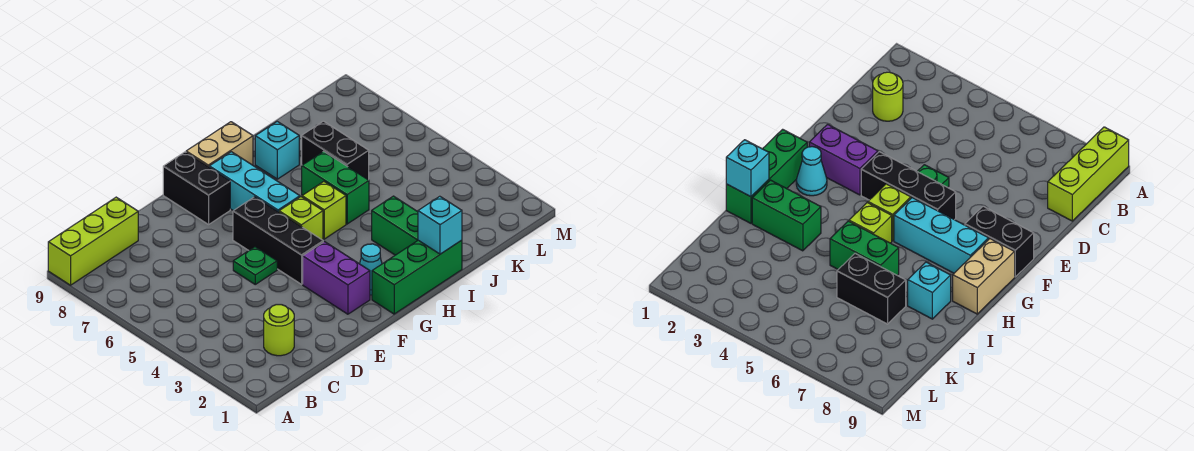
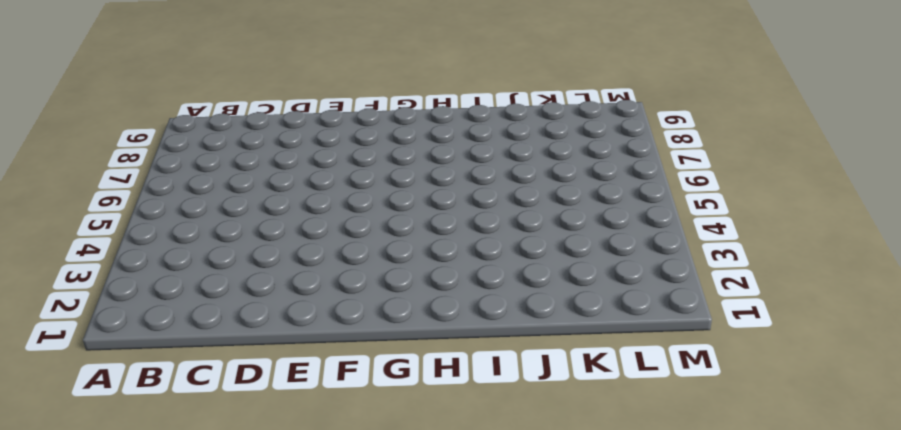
none -> lime brick A9:C9 level 1
none -> lime round brick C2 level 1
none -> green plate E5 level 1

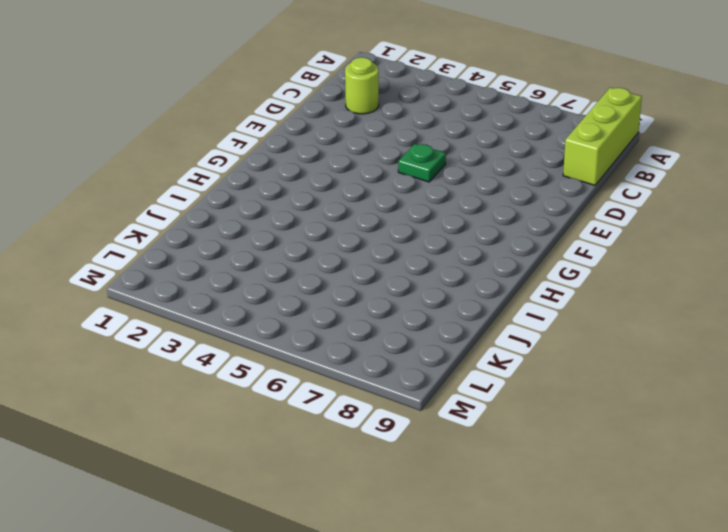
none -> purple brick F2:F3 level 1
none -> black brick F4:F6 level 1
none -> black brick F8:F9 level 1

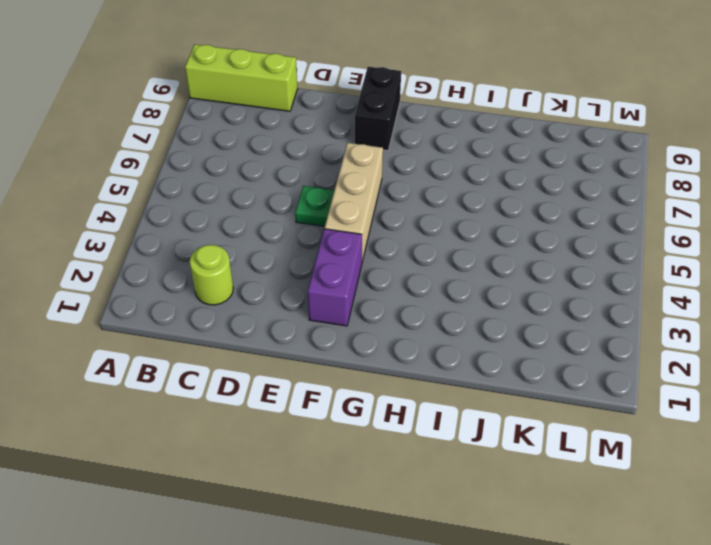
tan brick F4:F6 level 1 -> black brick F4:F6 level 1
none -> green brick G1:I1 level 1
none -> cyan cone G2 level 1
none -> lime brick G5 level 1

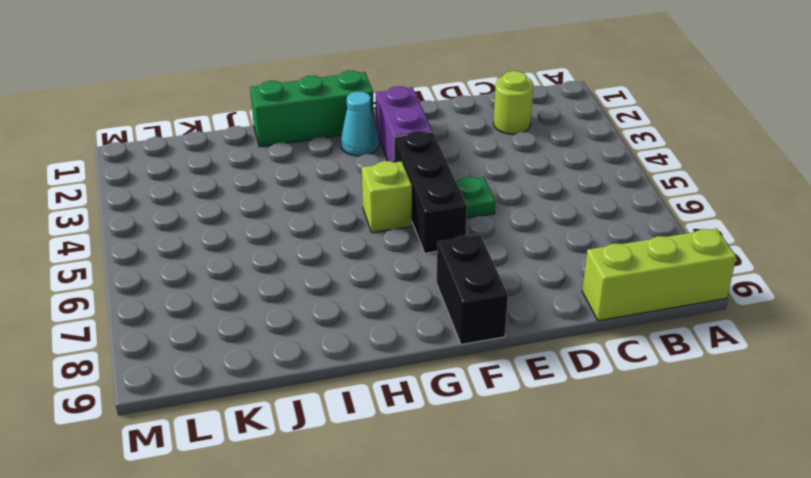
none -> cyan brick G6:G8 level 1
none -> tan brick G9:H9 level 1
none -> lime brick H5 level 1

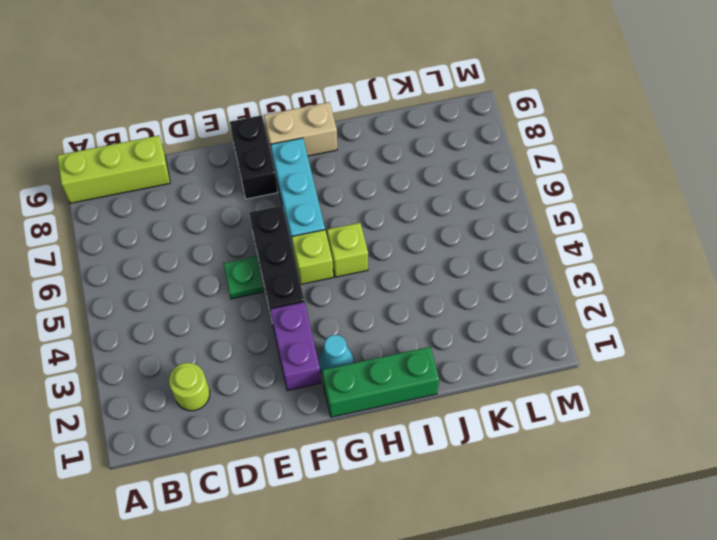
none -> green brick I2:I3 level 1
none -> green brick I5:I6 level 1
none -> cyan brick I8 level 1

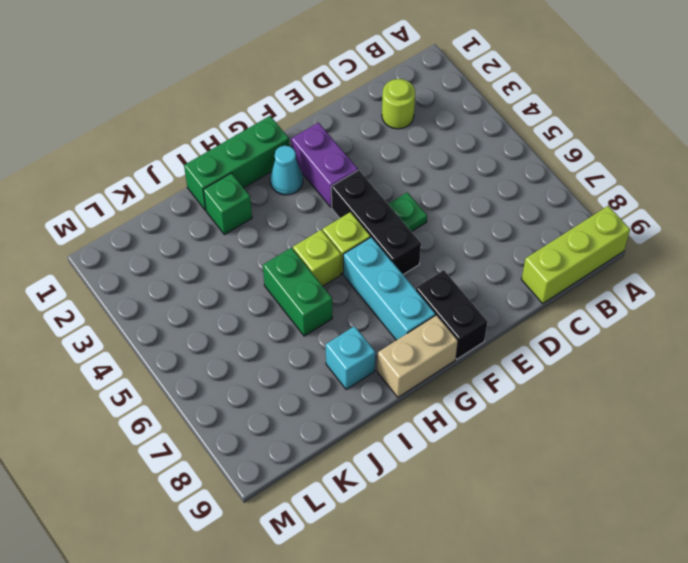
green brick I2 level 1 -> green brick I2:I3 level 1
none -> black brick J6:J7 level 1
none -> cyan brick I1 level 2

